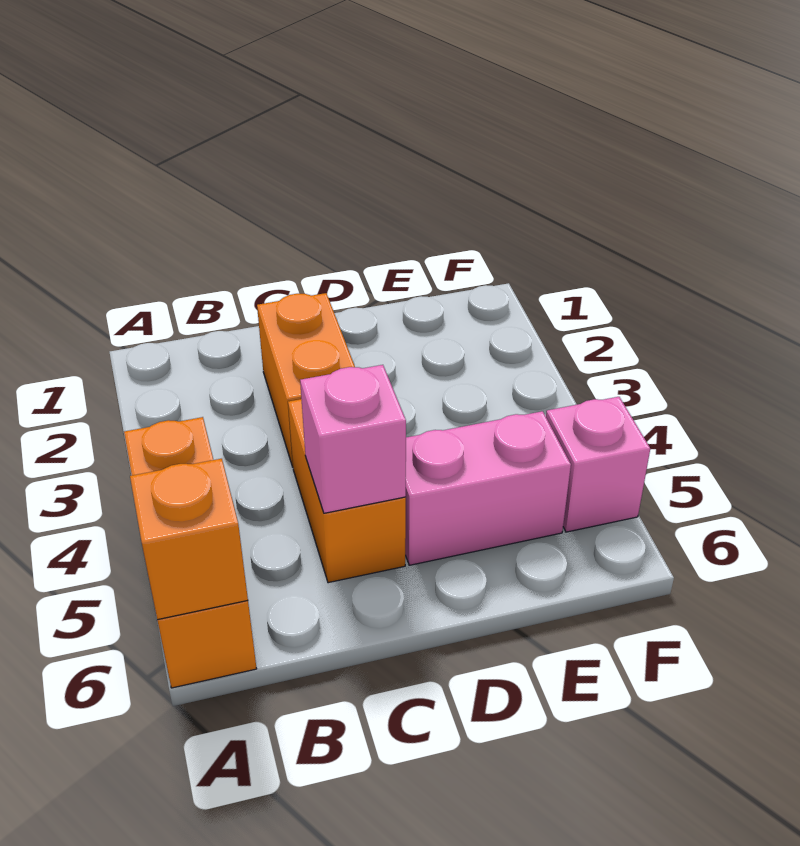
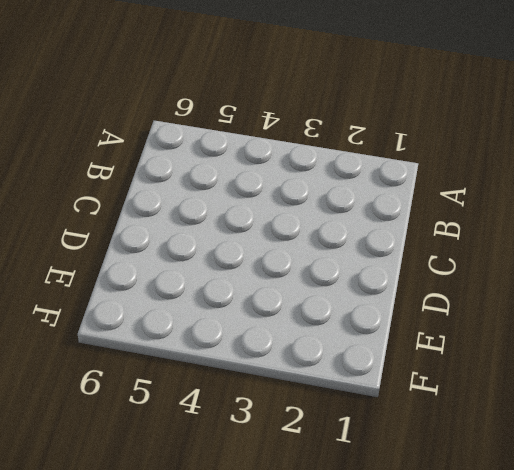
none -> orange brick A4:A6 level 1
none -> orange brick C2:C3 level 1

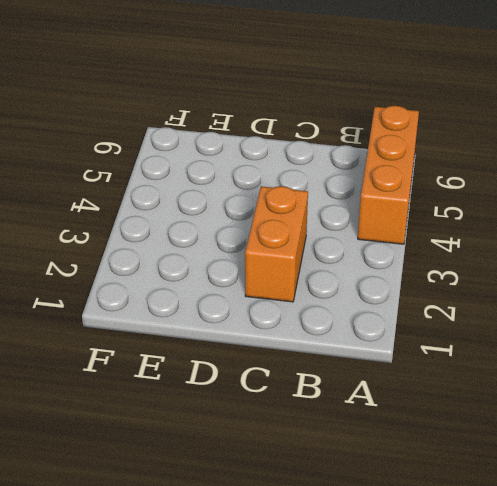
none -> orange brick C4:C5 level 1
none -> pink brick D5:E5 level 1

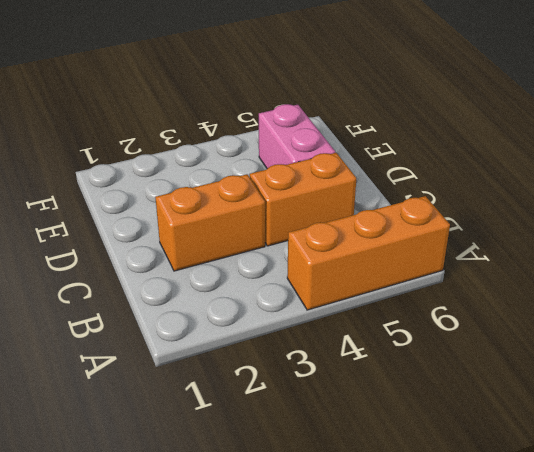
none -> pink brick F5 level 1
none -> orange brick A6 level 2

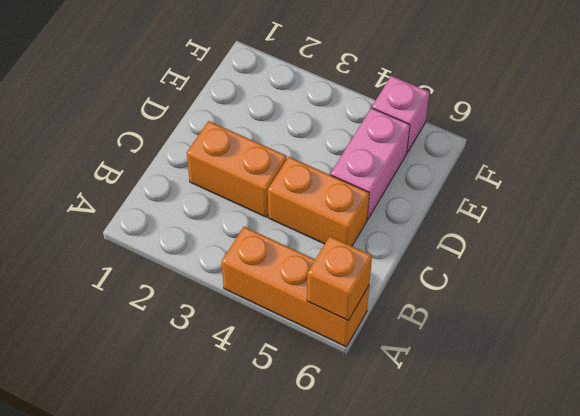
none -> pink brick C5 level 2

